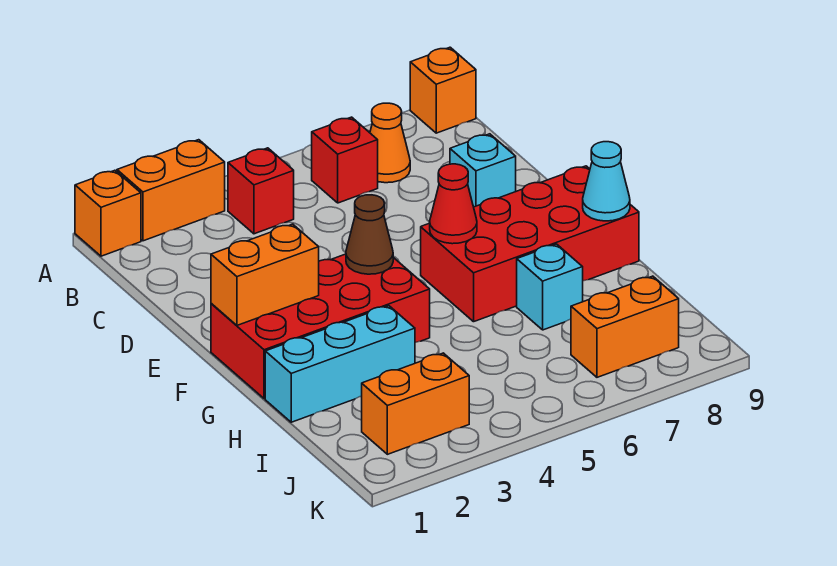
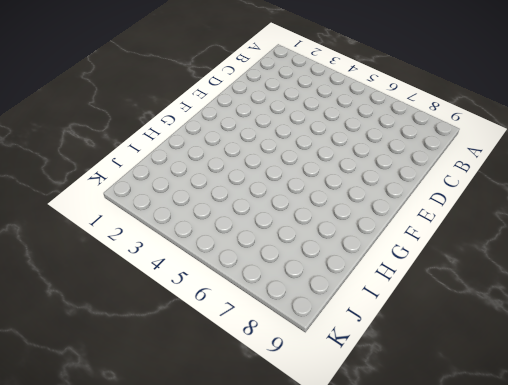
none -> orange brick A1 level 1
none -> orange brick A2:A3 level 1
none -> orange brick A9 level 1

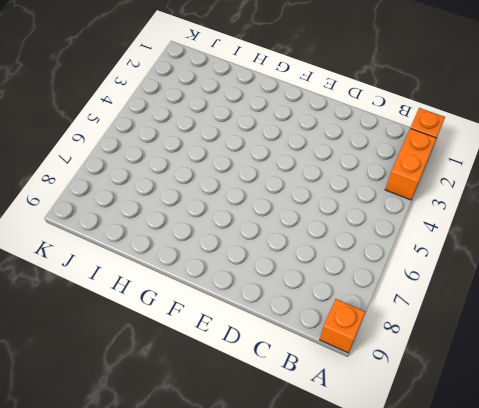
none -> red brick B4 level 1
none -> red brick B6 level 1
none -> orange cone B7 level 1

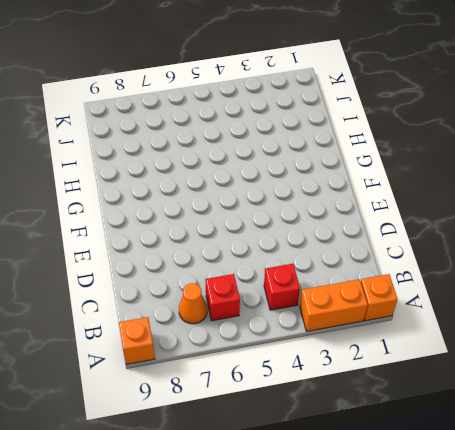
none -> cyan brick D8 level 1
none -> red brick F1:G4 level 1
none -> red brick F6:G9 level 1

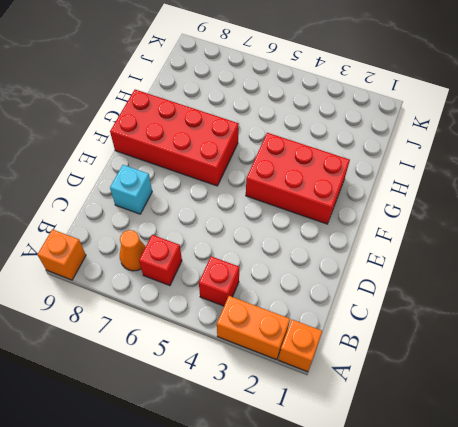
red brick F2:G4 level 1 -> red brick F1:G4 level 1
none -> cyan brick H1:H3 level 1
none -> cyan brick H7 level 1
none -> orange brick J2:J3 level 1

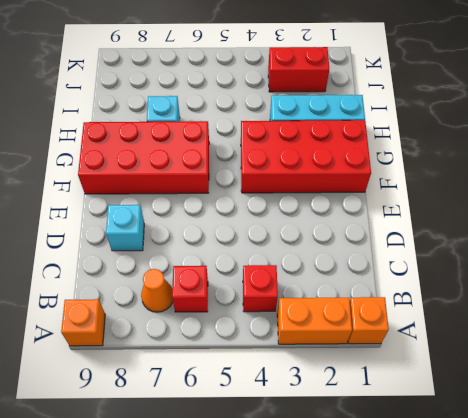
red brick J2:J3 level 1 -> orange brick J2:J3 level 1
none -> orange brick J7:J8 level 1
none -> orange brick F1:F2 level 2
none -> brown cone F4 level 2

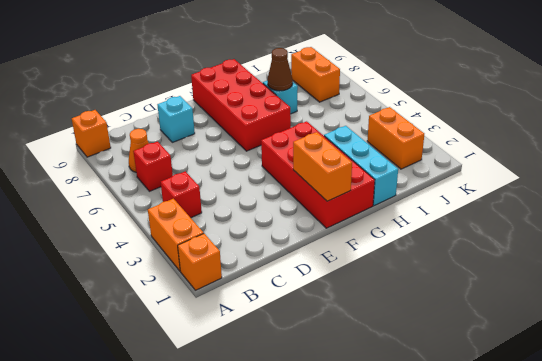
brown cone H7 level 2 -> brown cone F4 level 2
none -> red cone F6 level 2
none -> cyan cone G9 level 2

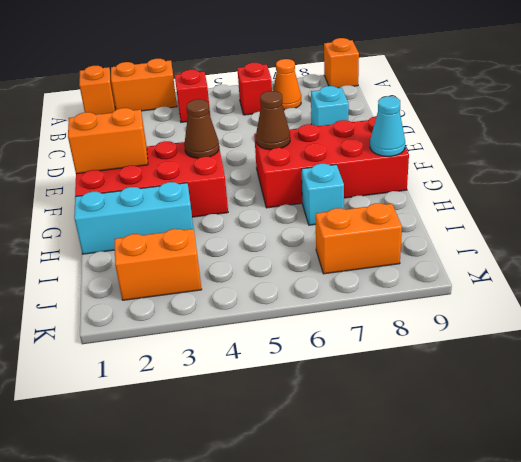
brown cone F6 level 2 -> red cone F6 level 2

